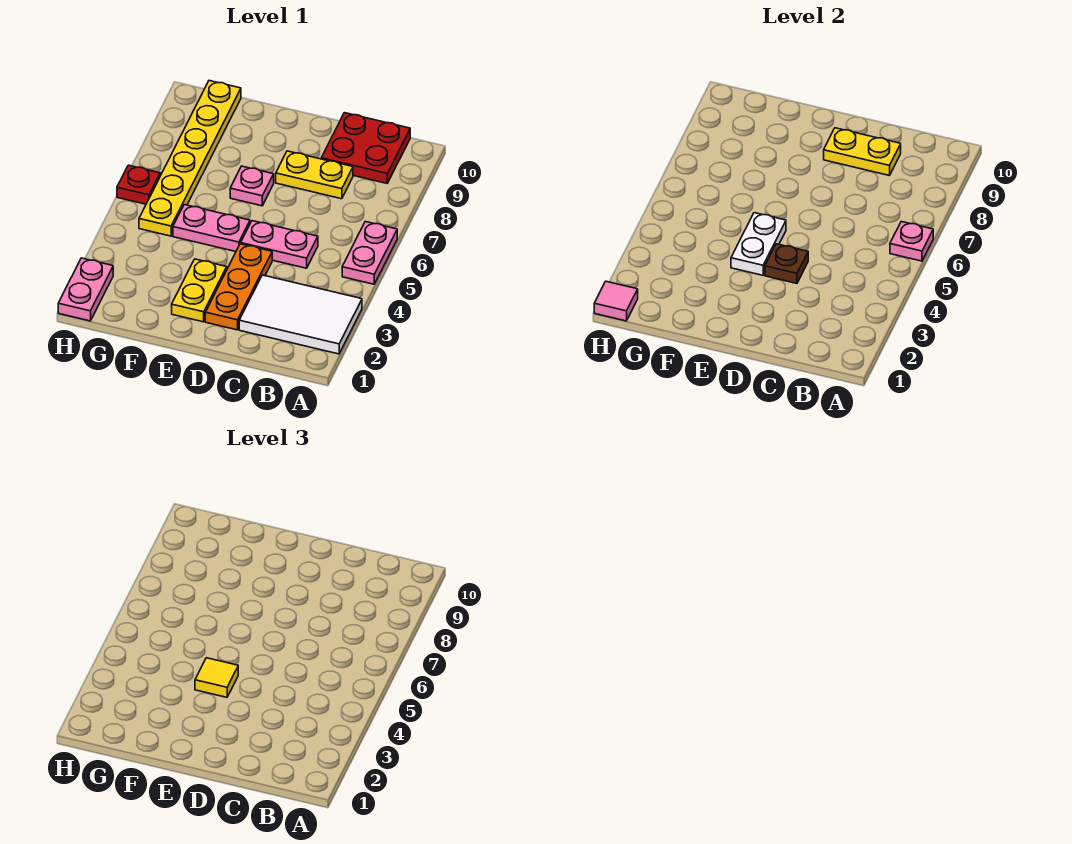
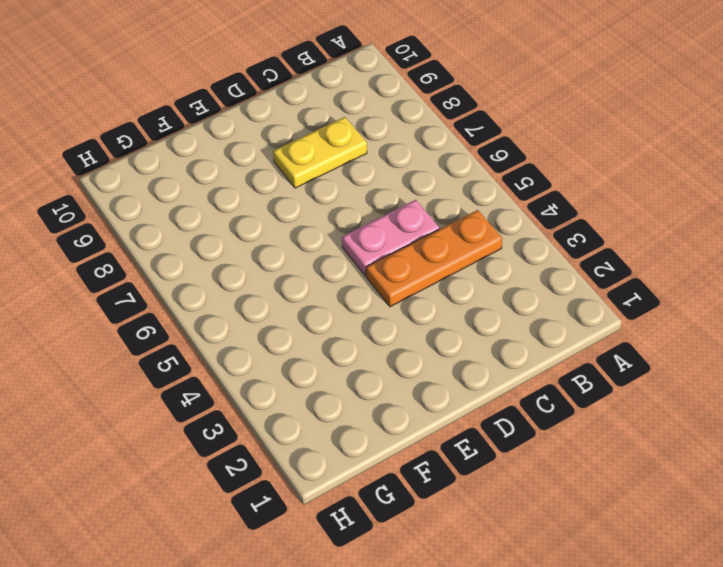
orange plate B4:D4 level 1 -> orange plate D2:D4 level 1
none -> white tile A2:C3 level 1
none -> pink plate A5:A6 level 1
none -> red plate B9:C10 level 1

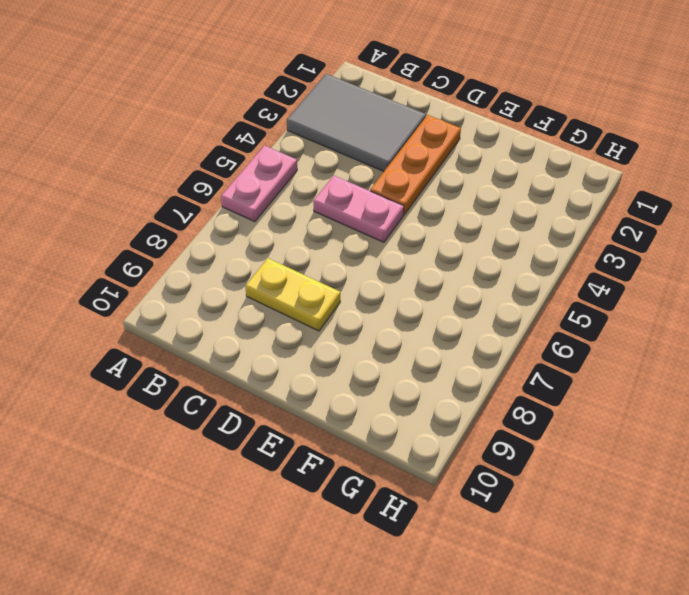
grey tile A2:C3 level 1 -> white tile A2:C3 level 1
none -> red plate B9:C10 level 1
none -> yellow plate E2:E3 level 1
none -> pink plate E5:F5 level 1

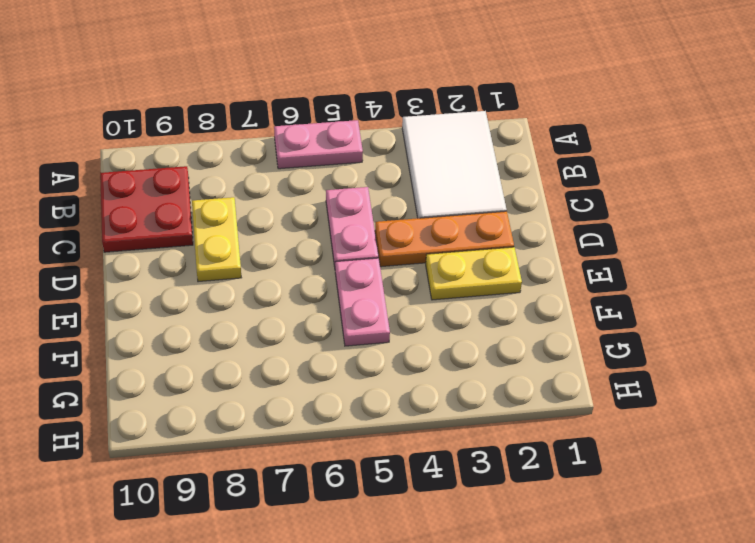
none -> pink plate E7 level 1
none -> yellow plate G5:G10 level 1
none -> pink plate H1:H2 level 1

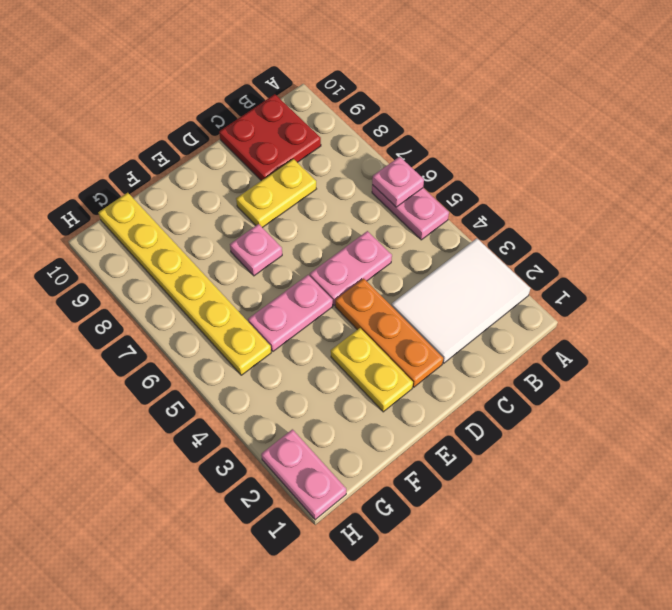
none -> red plate H6 level 1
none -> yellow plate C9:D9 level 2
none -> brown plate D4 level 2

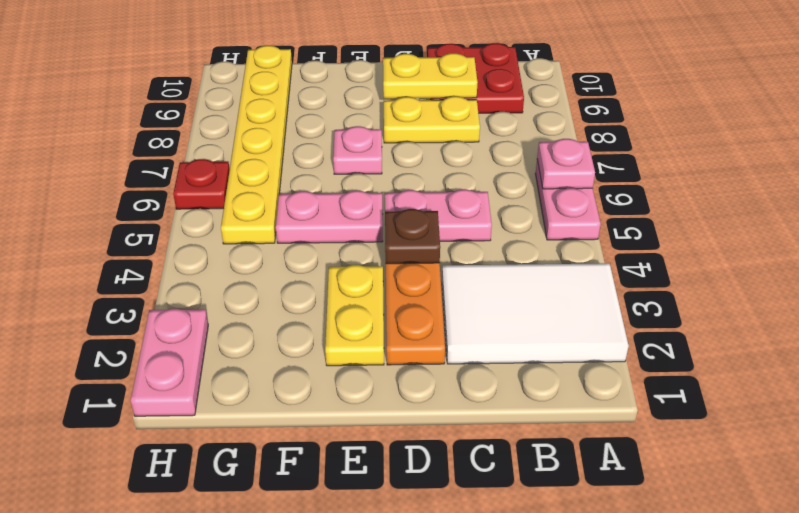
none -> white plate E4:E5 level 2
none -> pink tile H1 level 2
none -> yellow tile E4 level 3

